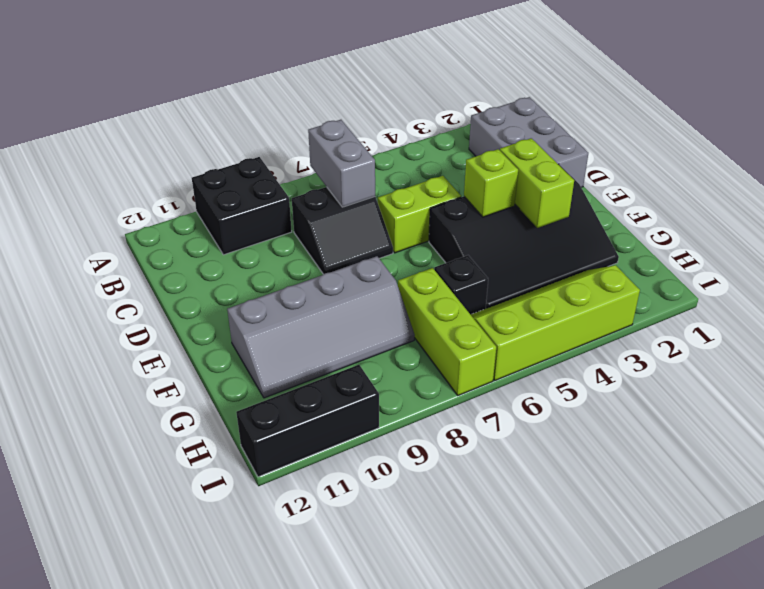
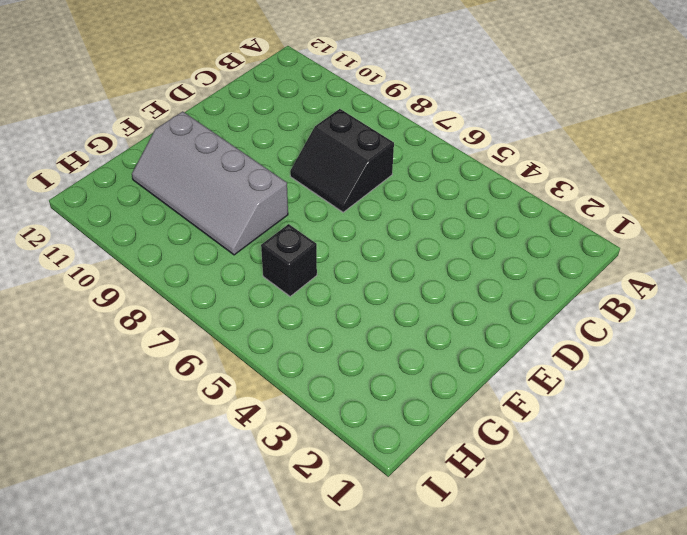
none -> black brick A9:B10 level 1
none -> grey brick B1:D2 level 1
none -> lime brick D5:D6 level 1

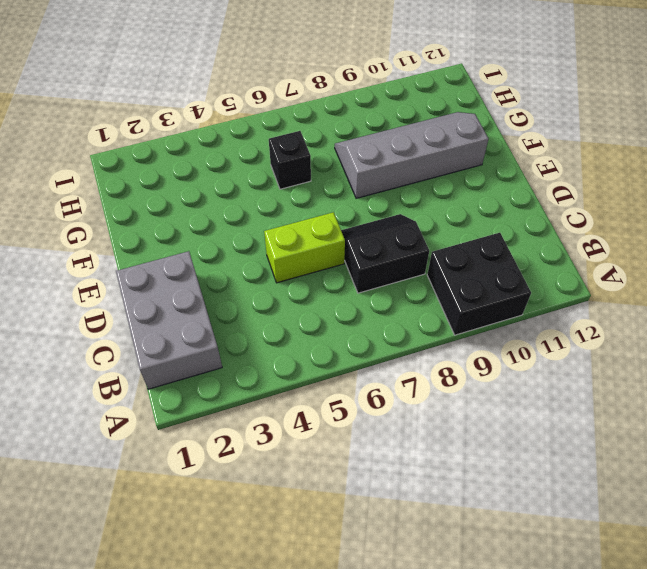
none -> black slope E2:G5 level 1 top E
none -> lime brick G7:I7 level 1
none -> lime slope H3:I6 level 1 top I

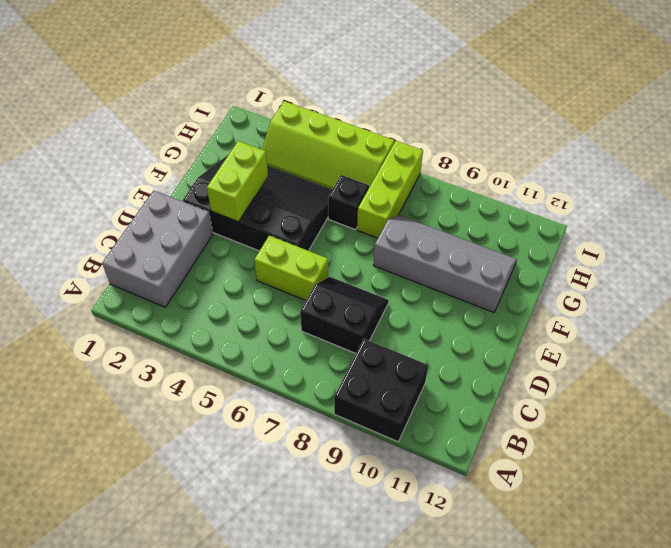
none -> black brick I10:I12 level 1
none -> grey brick B7:C7 level 2
none -> lime brick E4 level 2

